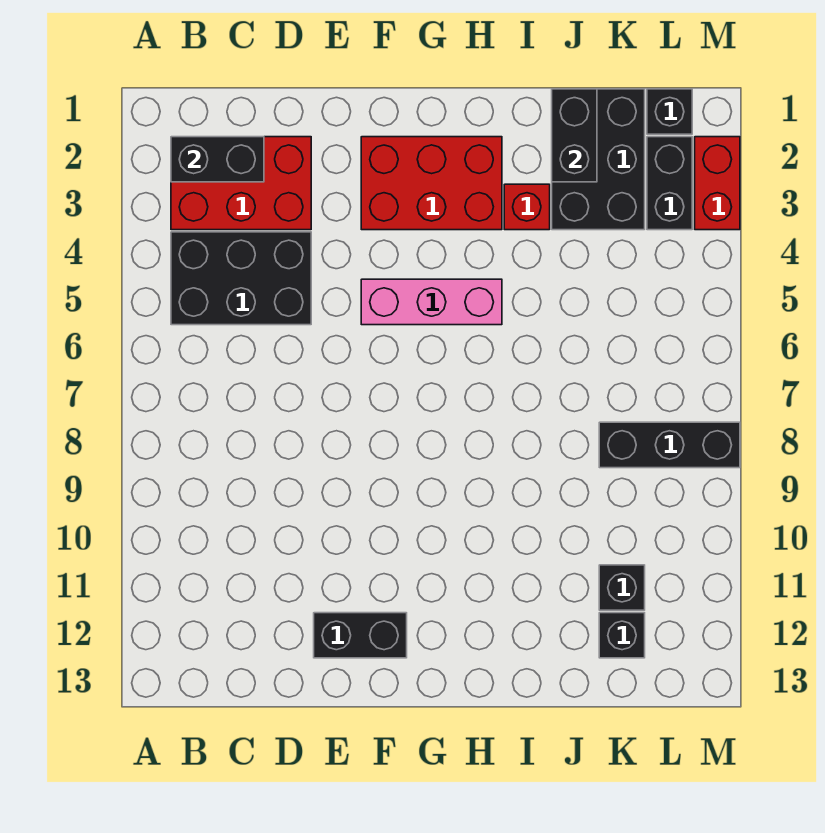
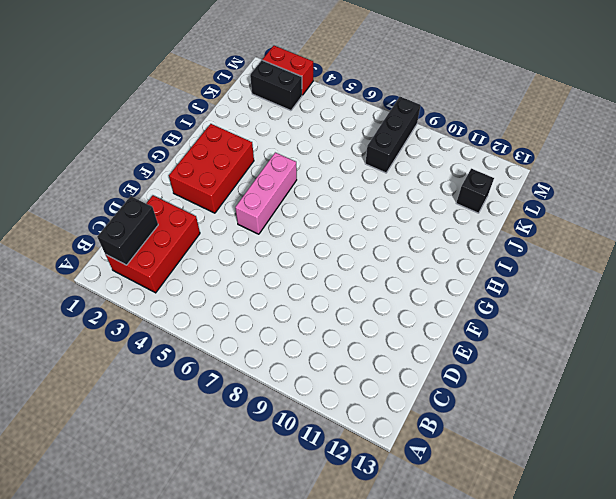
none -> black brick B4:D5 level 1
none -> black brick E12:F12 level 1
none -> red brick I3 level 1

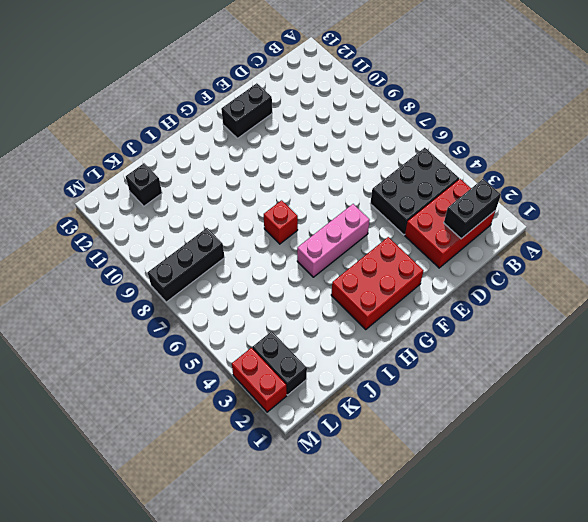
red brick H7 level 1 -> red brick I3 level 1
none -> black brick J1:K3 level 1
none -> black brick K11 level 1
none -> black brick L1 level 1

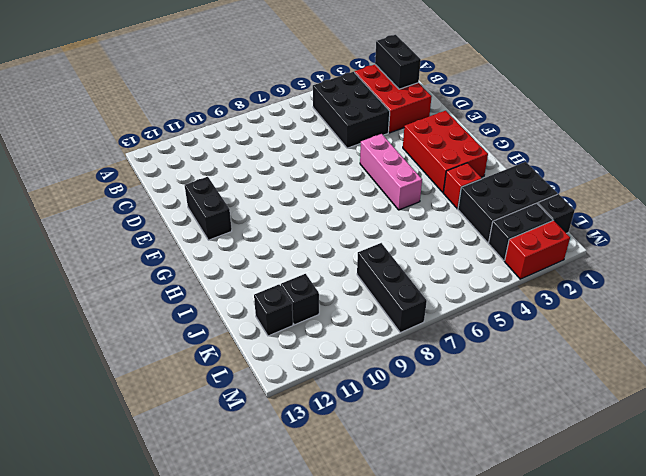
none -> black brick J1:J2 level 2

